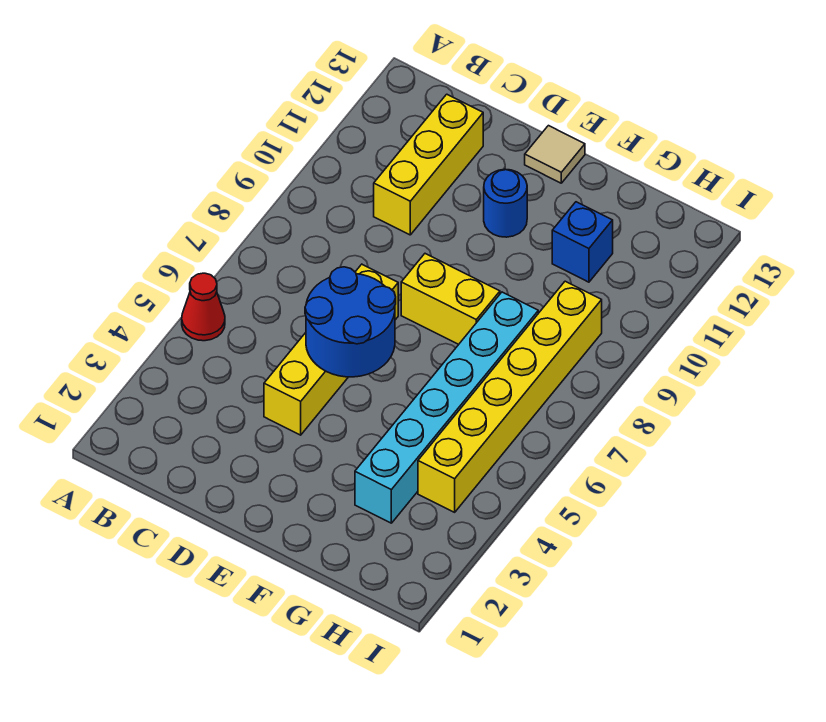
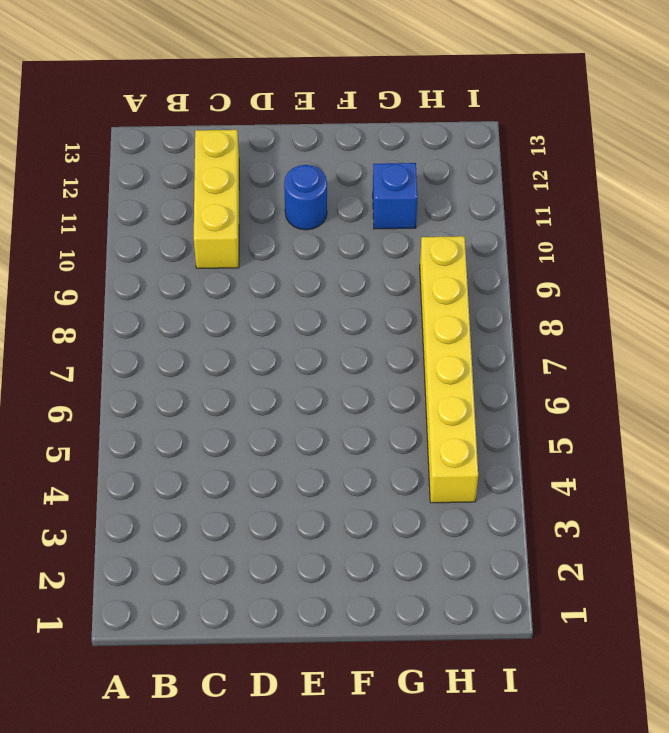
none -> red cone A5 level 1
none -> yellow brick D4:D7 level 1

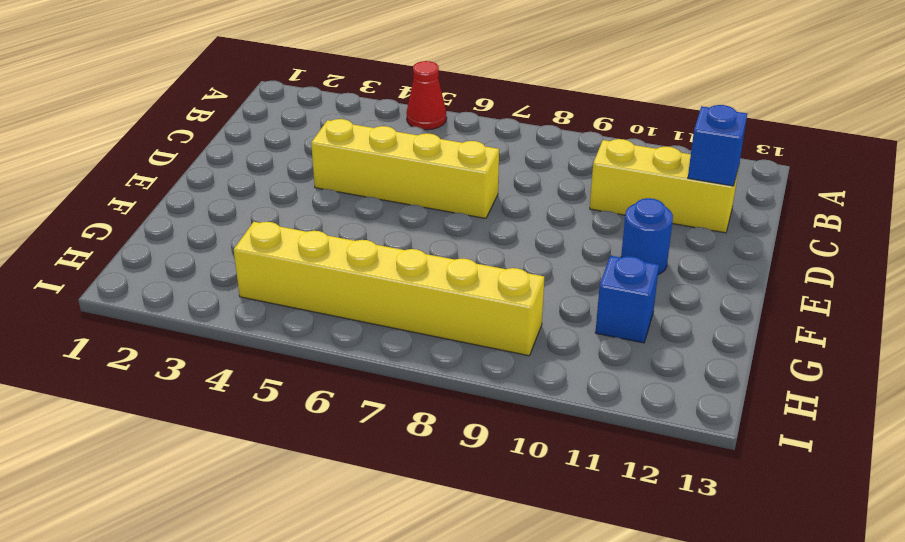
blue brick C12 level 2 -> none
none -> yellow brick E8:F8 level 1
none -> tan tile E13 level 1

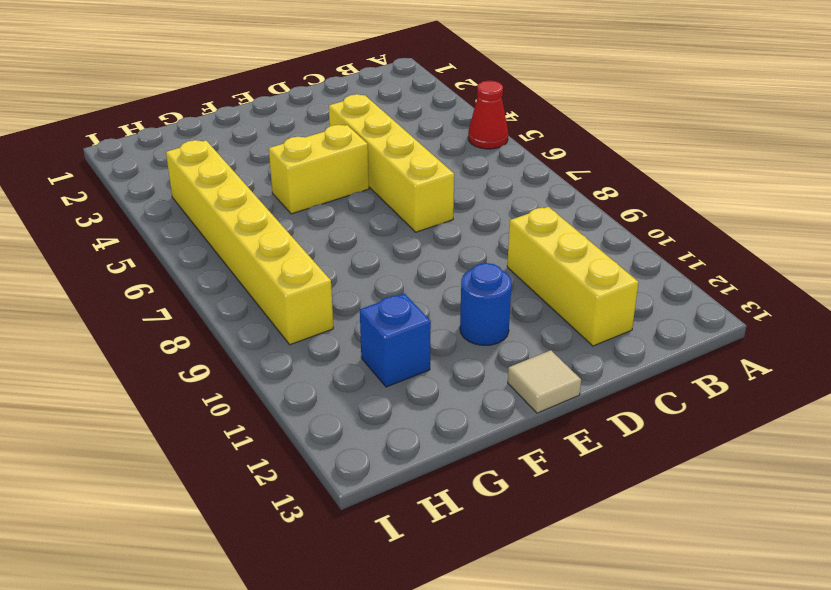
yellow brick E5:F5 level 1 -> yellow brick E8:F8 level 1
none -> cyan brick G3:G8 level 1
none -> blue round brick D5:E6 level 2

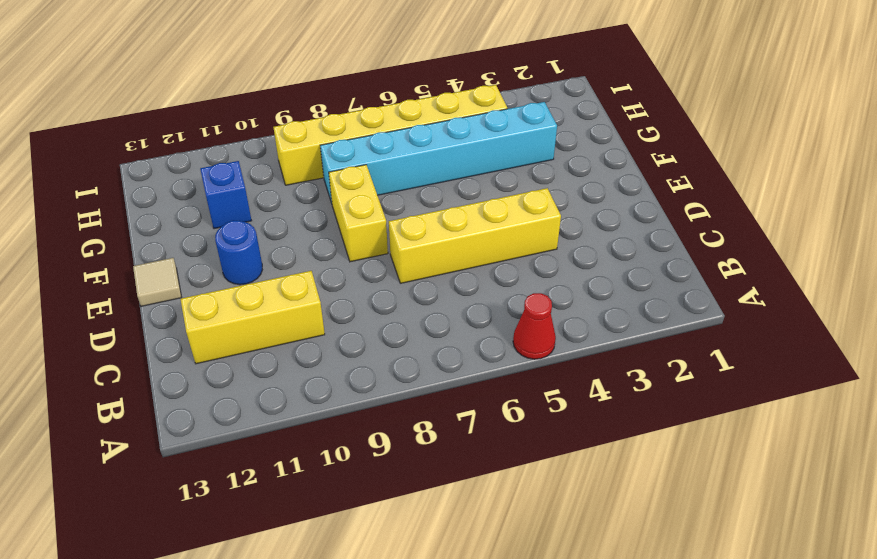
none -> blue round brick D5:E6 level 2

